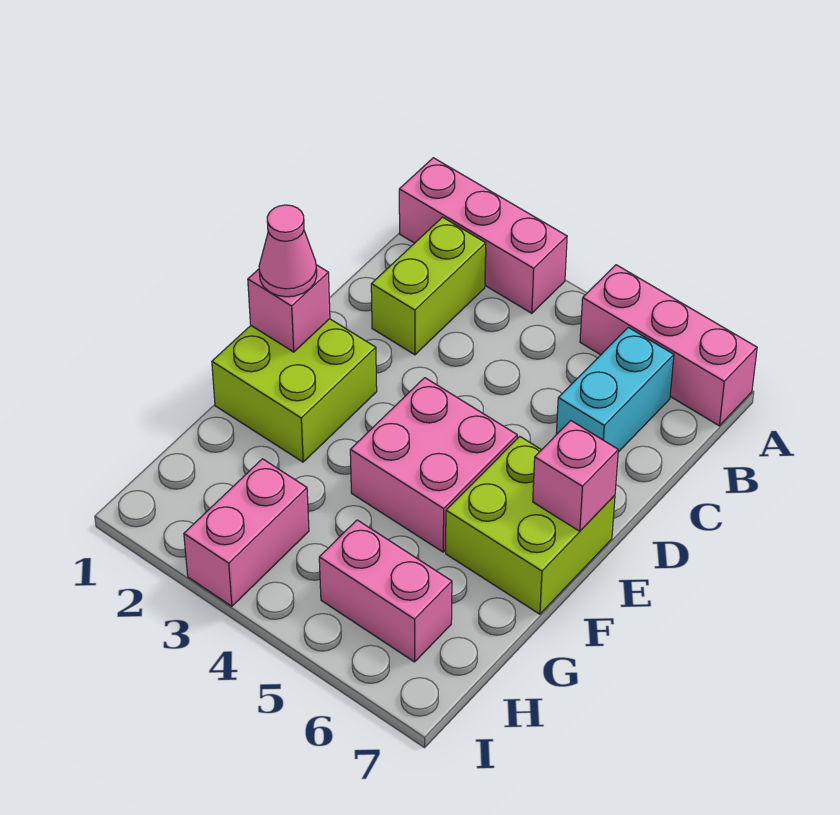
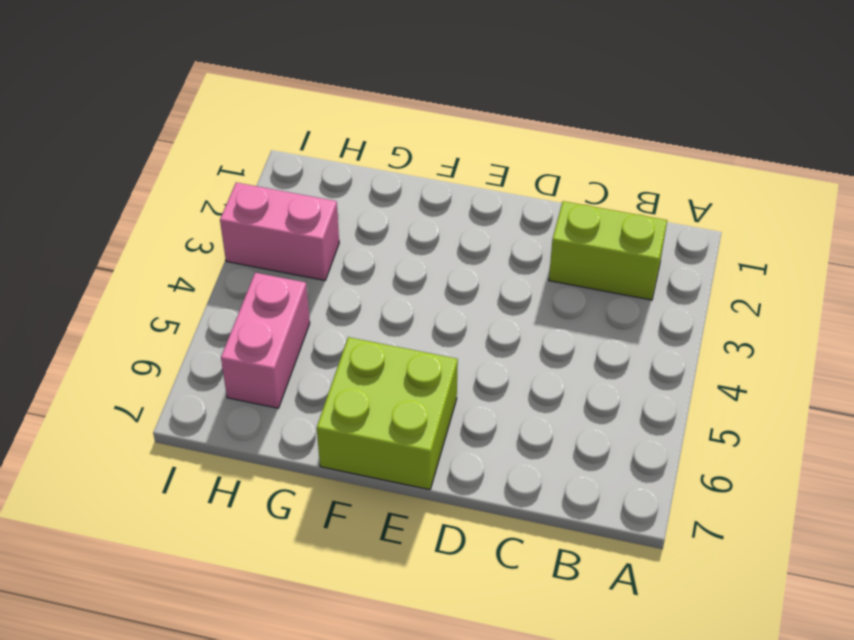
none -> pink brick A1:A3 level 1
none -> pink brick A5:A7 level 1
none -> cyan brick B6:C6 level 1

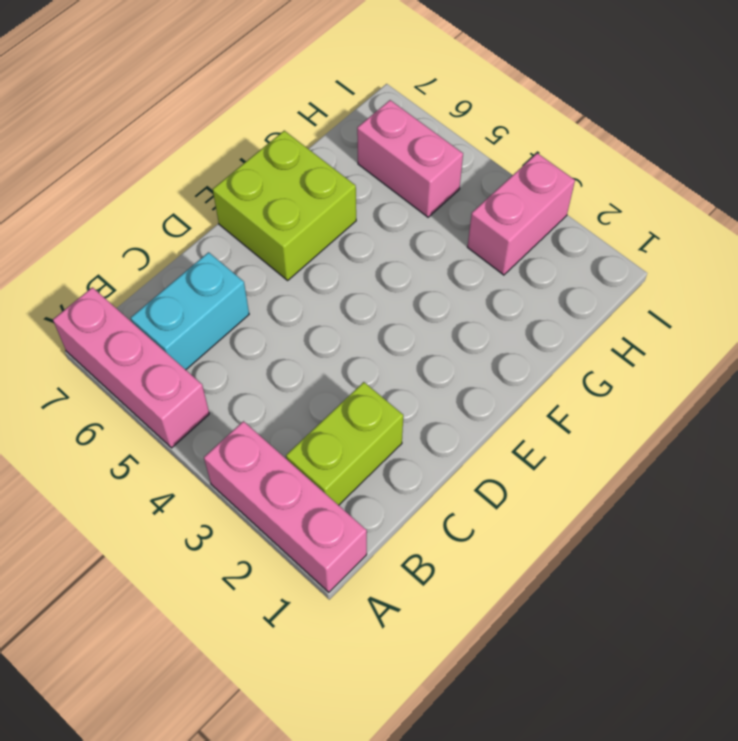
none -> lime brick E1:F2 level 1
none -> pink brick E4:F5 level 1
none -> pink brick E1 level 2

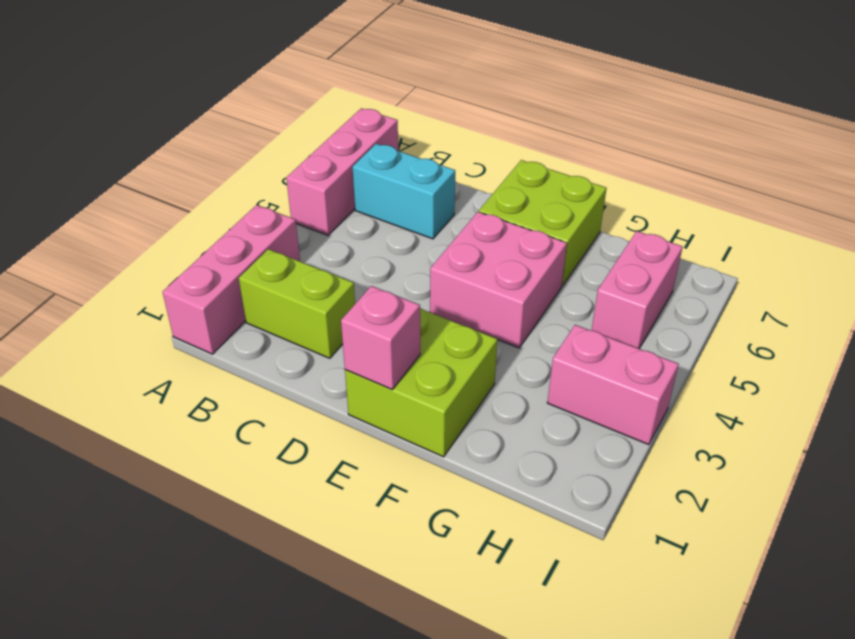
none -> pink brick E7 level 2
none -> pink cone E1 level 3

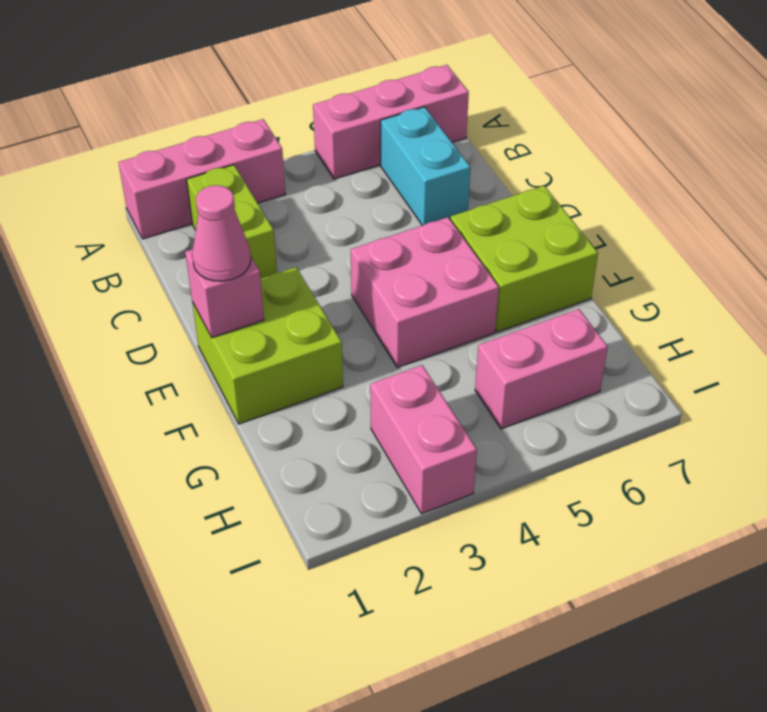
none -> pink brick E7 level 2

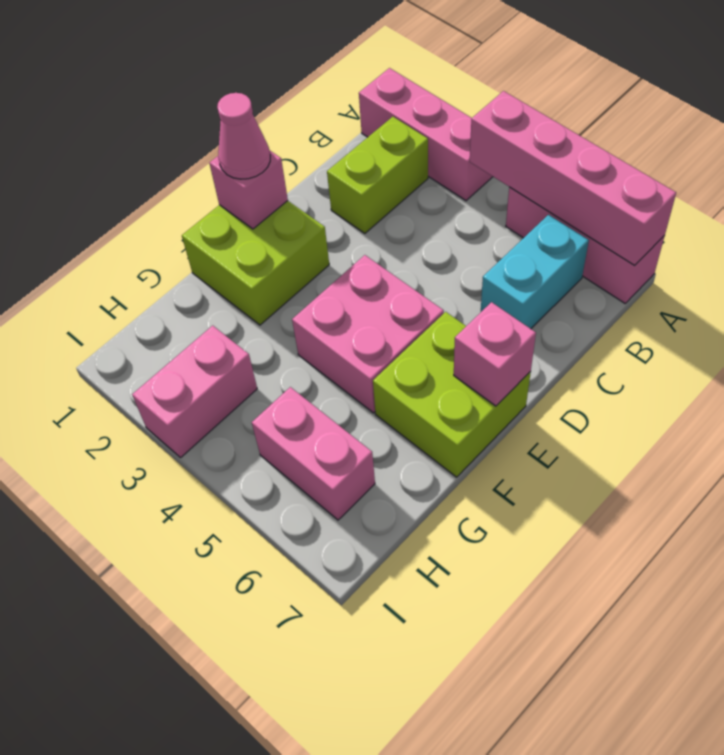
pink brick A4:A7 level 2 -> none

